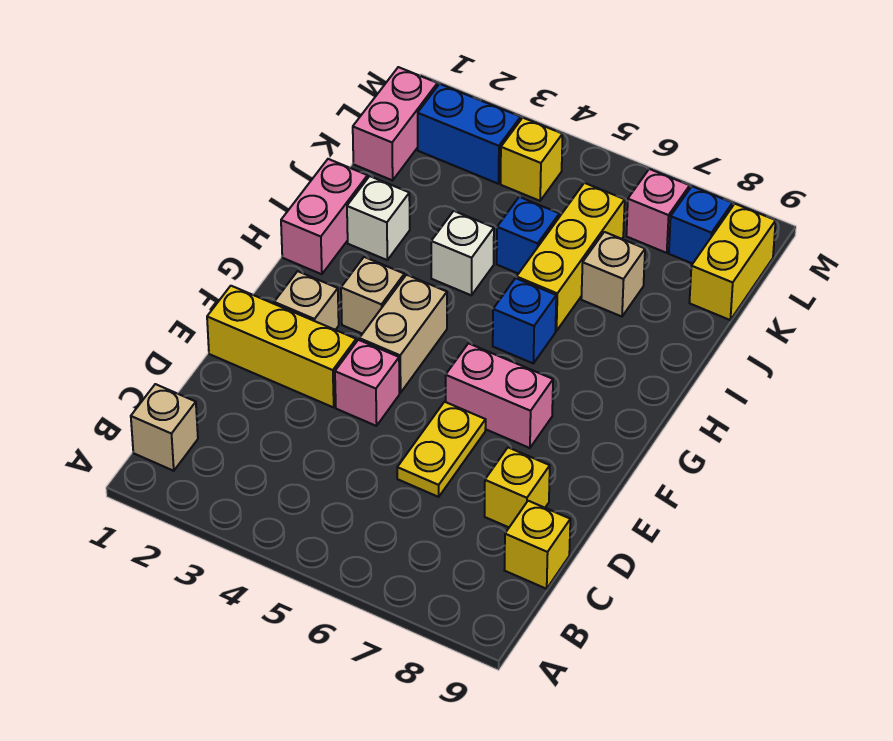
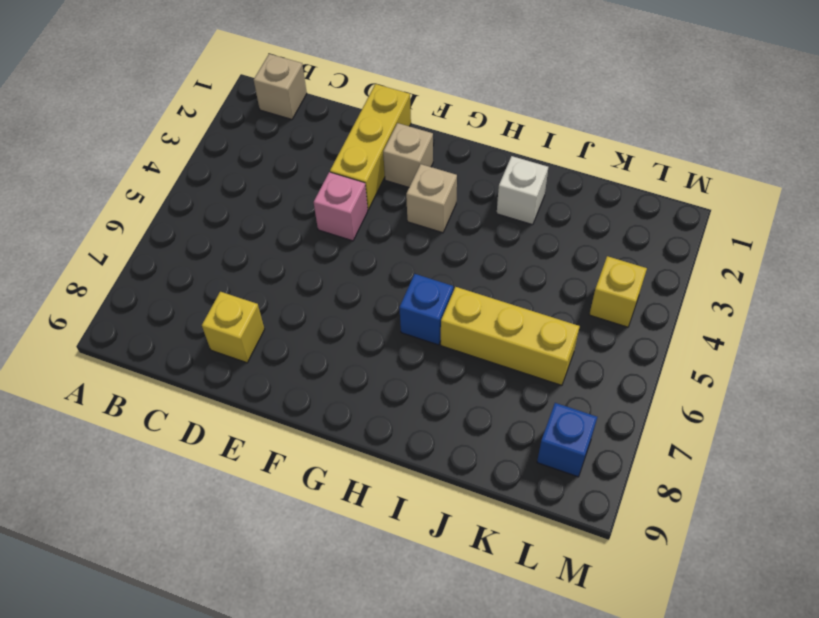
none -> yellow brick C9 level 1
none -> yellow plate D6:E6 level 1
none -> tan brick F4:G4 level 1

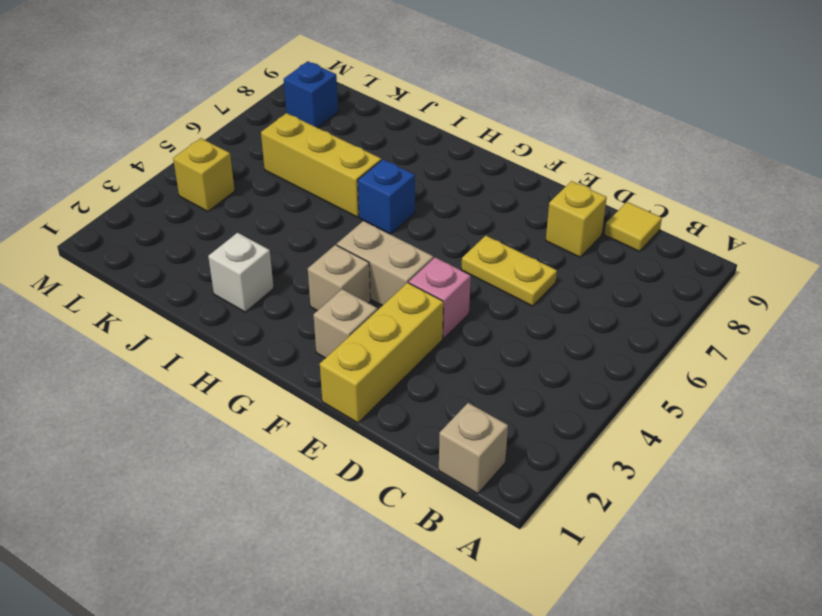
yellow tile C9 level 1 -> yellow brick C9 level 1
none -> pink brick F6:F7 level 1
none -> pink brick H1:I1 level 1
none -> white brick I4 level 1

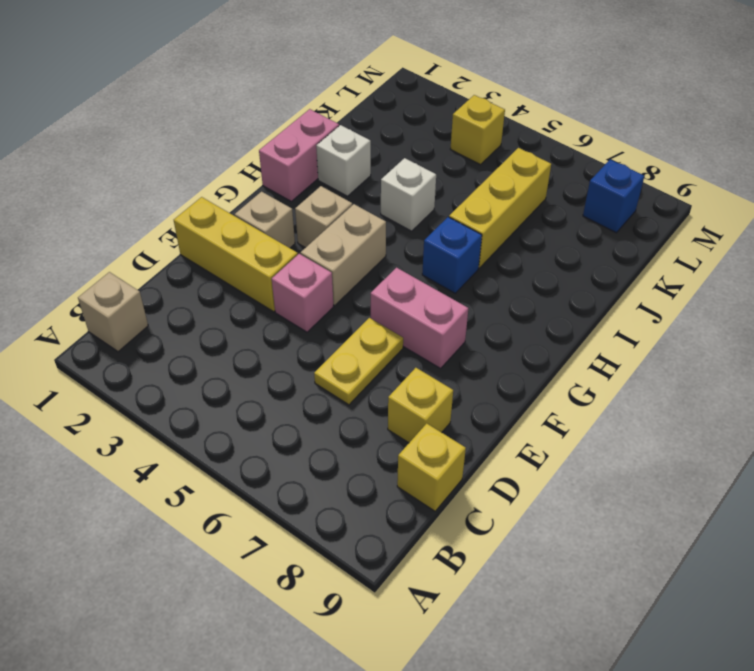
none -> blue brick J5 level 1
none -> tan brick J7 level 1
none -> pink brick K1:L1 level 1

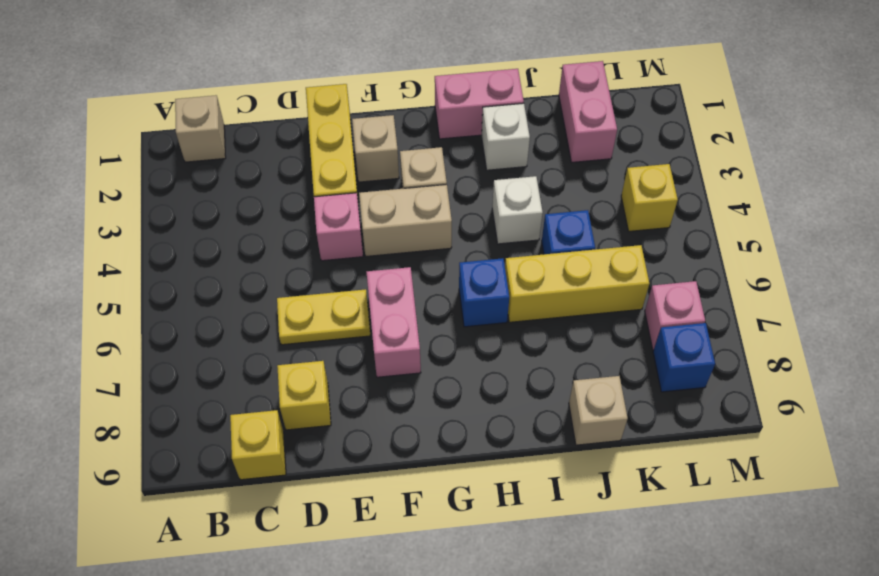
tan brick J9 level 1 -> tan brick J7 level 1
pink brick K1:K2 level 1 -> pink brick K1:L1 level 1
none -> yellow brick K9:L9 level 1
none -> blue brick L2:L3 level 1

